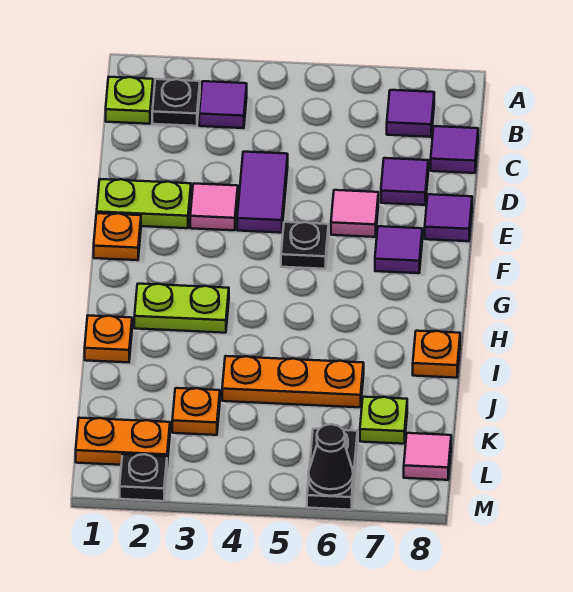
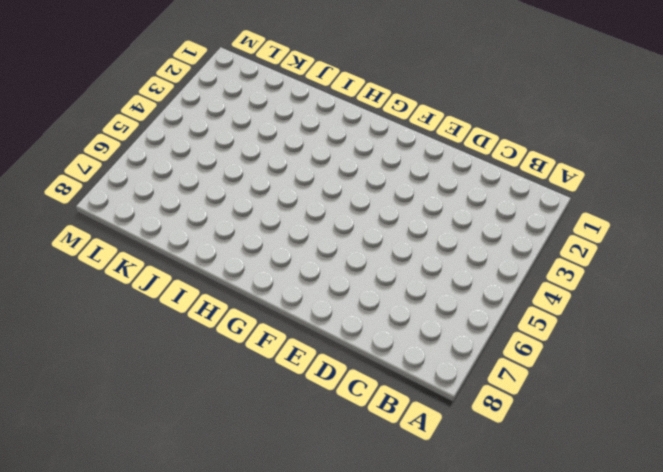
none -> lime plate B1 level 1
none -> black plate B2 level 1
none -> purple tile B3 level 1

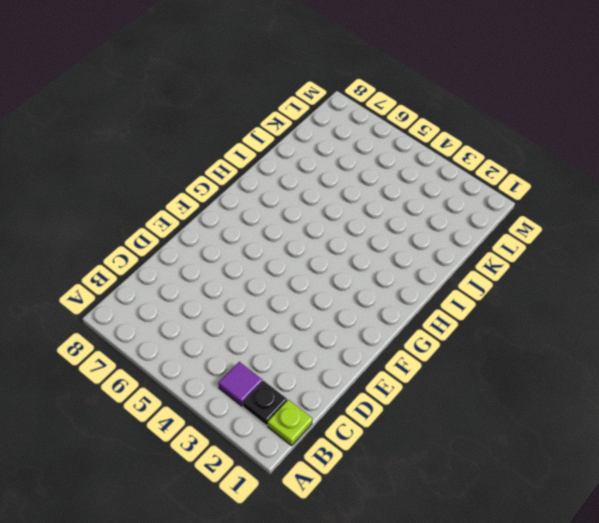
none -> purple tile B7 level 1
none -> purple tile C8 level 1
none -> purple tile D4:E4 level 1

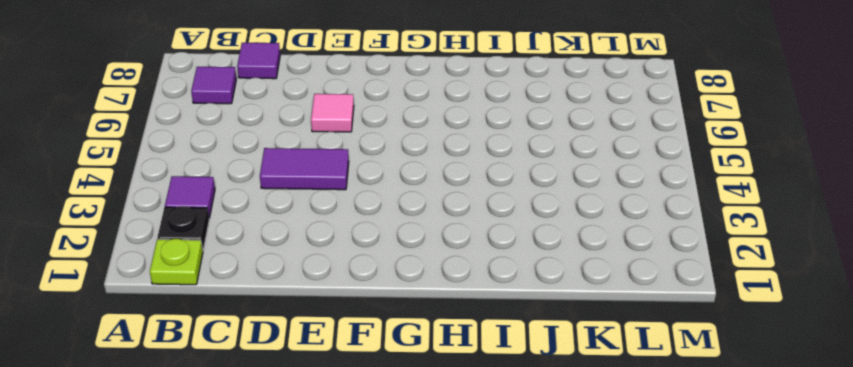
none -> purple tile D7 level 1
none -> lime plate E1:E2 level 1
none -> pink tile E3 level 1

